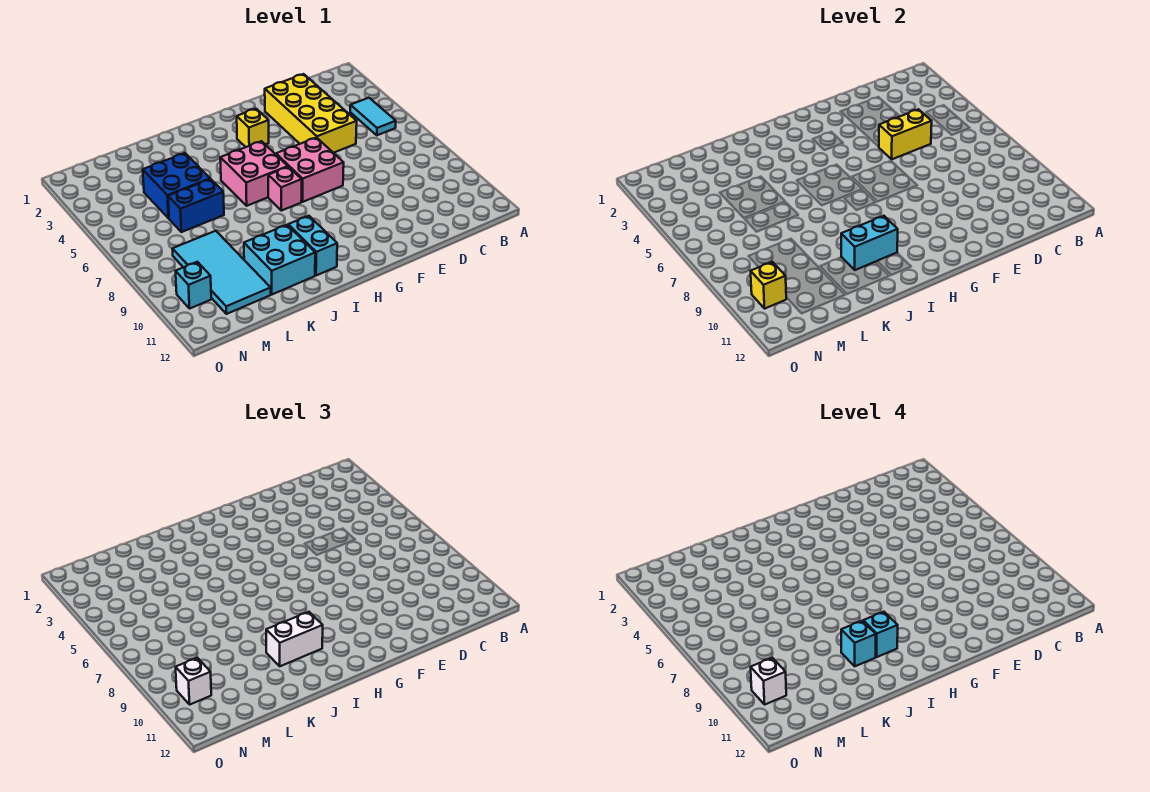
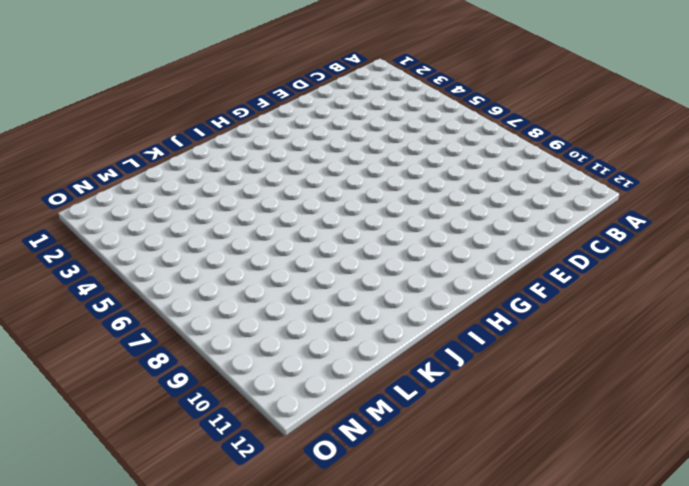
none -> cyan tile B4:B5 level 1
none -> yellow brick D2:E5 level 1
none -> pink brick F6:G7 level 1

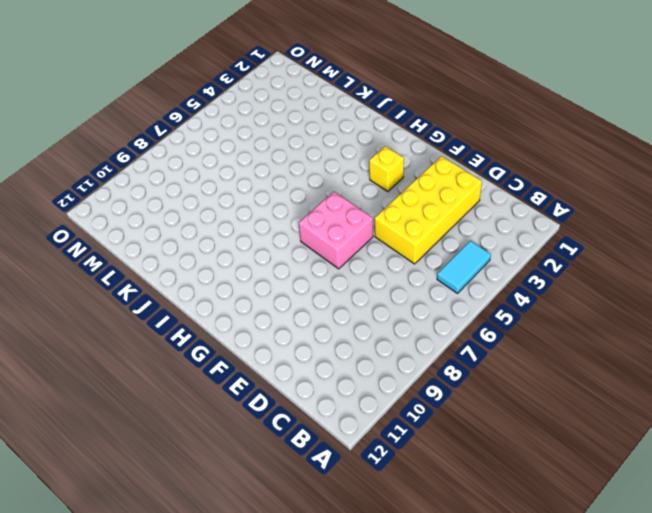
none -> pink brick H5:I6 level 1
none -> pink brick H7 level 1
none -> cyan brick I10:I11 level 1

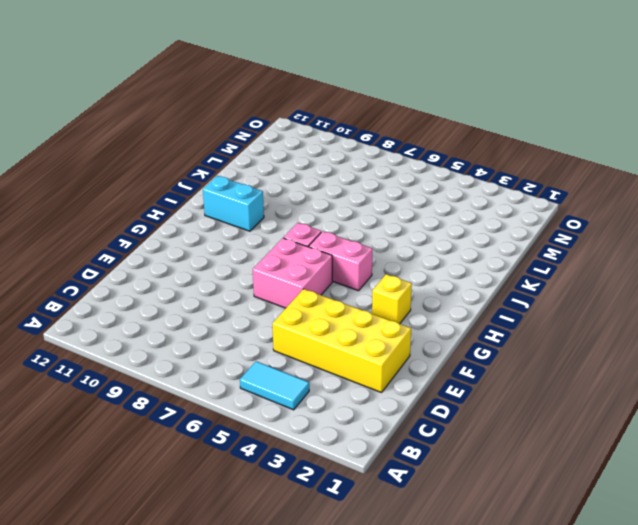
pink brick H5:H6 level 1 -> pink brick H5:I6 level 1
none -> cyan brick J10:K11 level 1
none -> blue brick K4:L5 level 1
none -> blue brick K6:L6 level 1

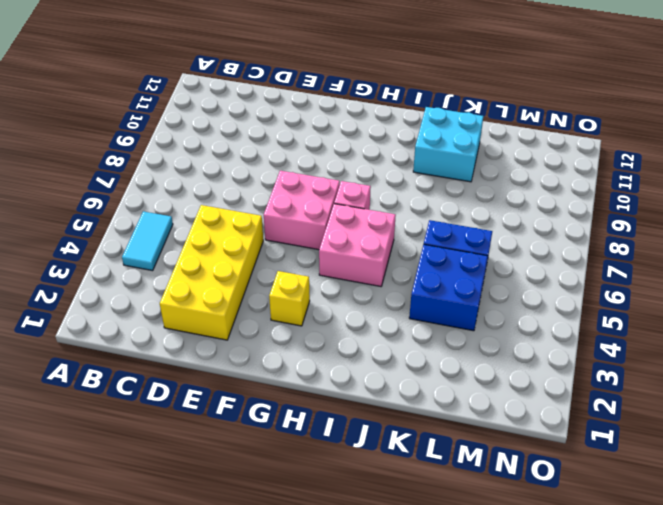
none -> cyan brick I10:I11 level 1
none -> cyan tile L8:M11 level 1
none -> cyan brick N10 level 1

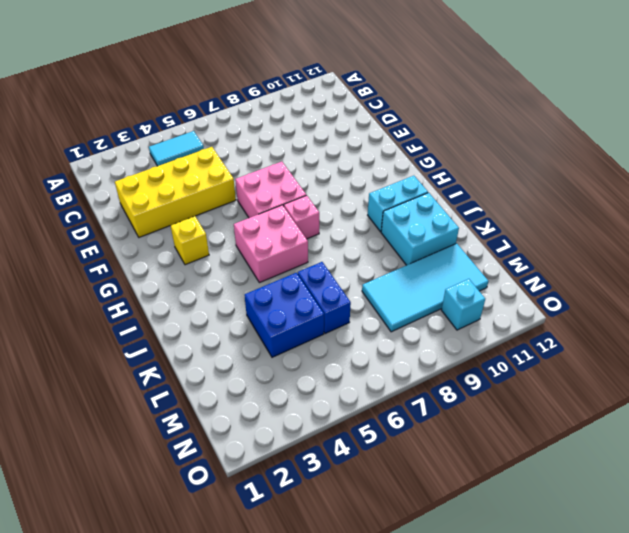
none -> yellow brick D5:E5 level 2
none -> cyan brick I10:J10 level 2
none -> yellow brick N10 level 2

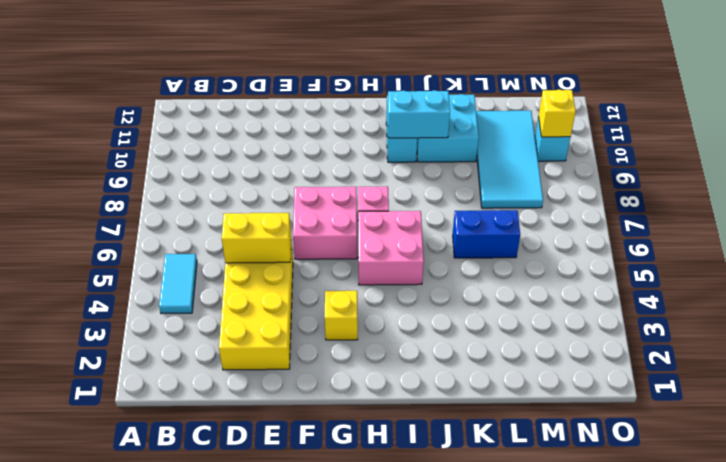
none -> blue brick K4:L5 level 1
none -> white brick I10:J10 level 3
none -> white brick N10 level 3

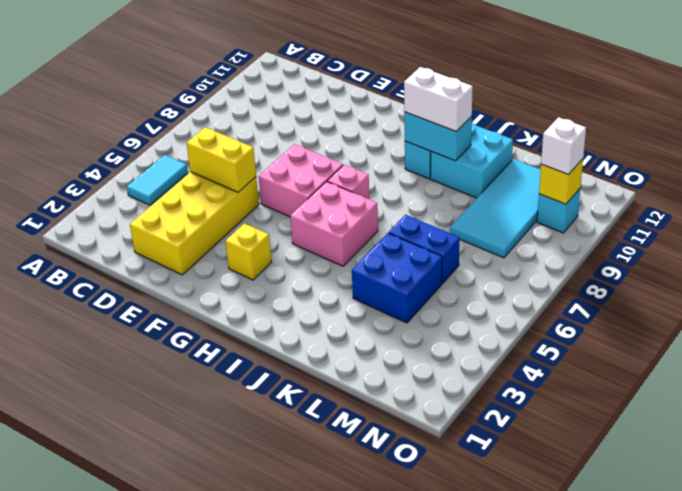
none -> cyan brick I10 level 4
none -> cyan brick J10 level 4
none -> white brick N10 level 4

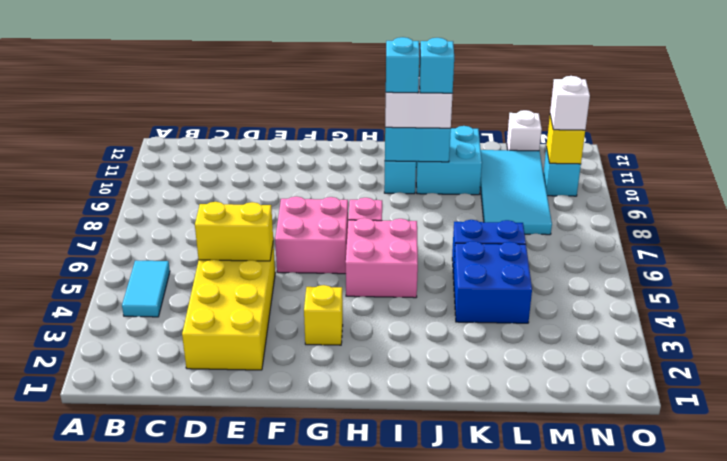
white brick M12 level 1 -> white brick N10 level 4

